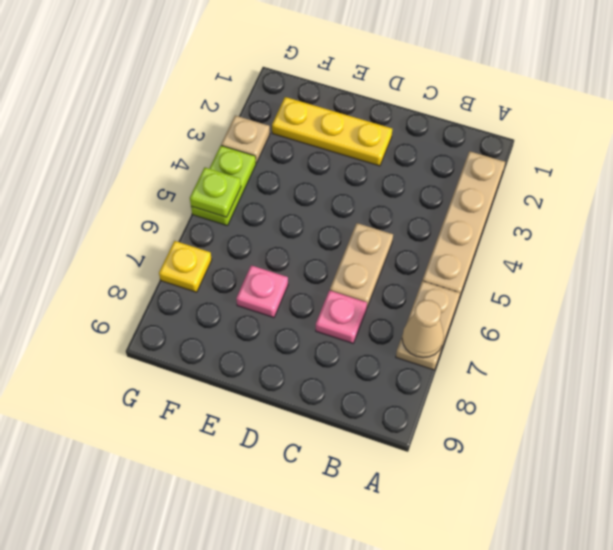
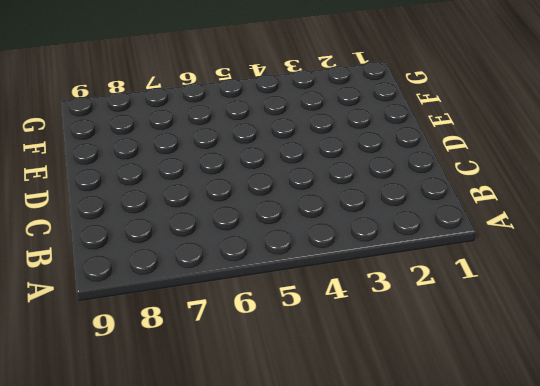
none -> tan plate A2:A5 level 1
none -> tan plate A6:A7 level 1

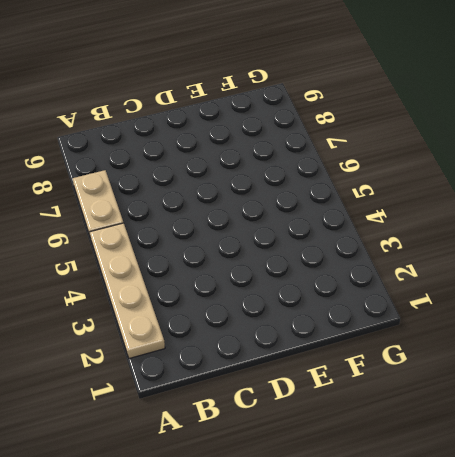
none -> tan plate C5:C6 level 1
none -> pink plate C7 level 1

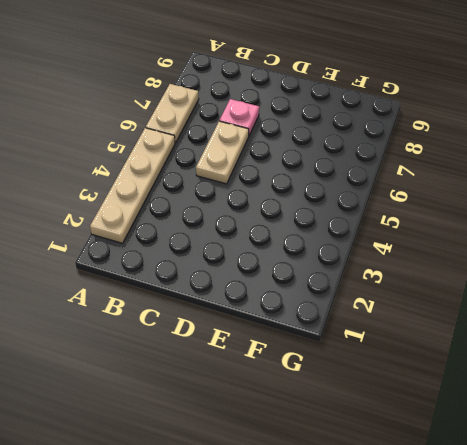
none -> yellow plate D2:F2 level 1
none -> pink plate E7 level 1

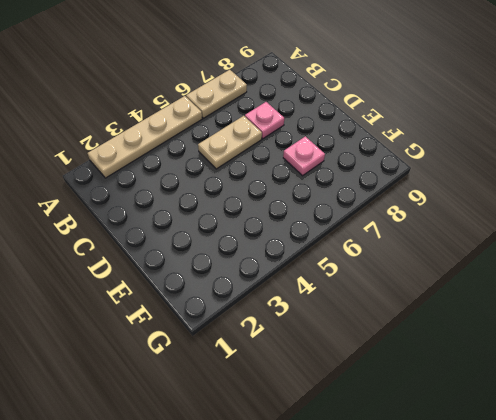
none -> yellow plate D2:F2 level 1
none -> tan plate G3 level 1

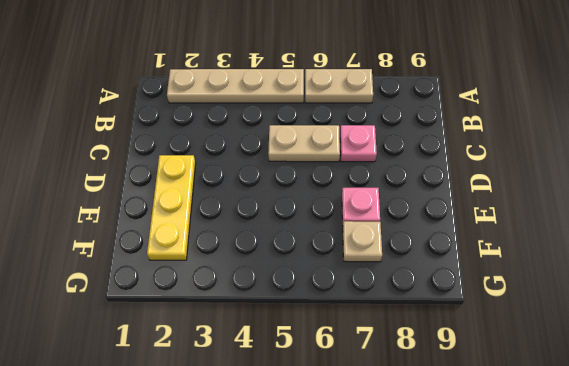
tan plate F7 level 1 -> tan plate G3 level 1
none -> lime plate G4:G5 level 1
none -> yellow plate G7 level 1

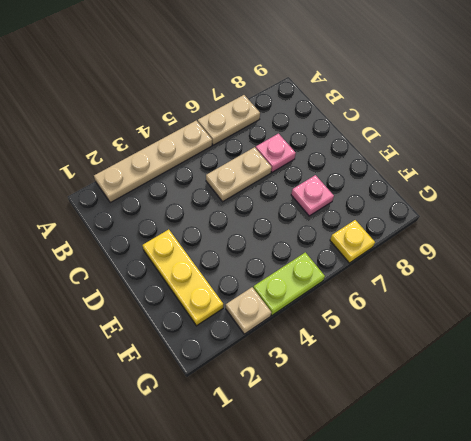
none -> tan cone A7 level 2
none -> lime plate G5 level 2

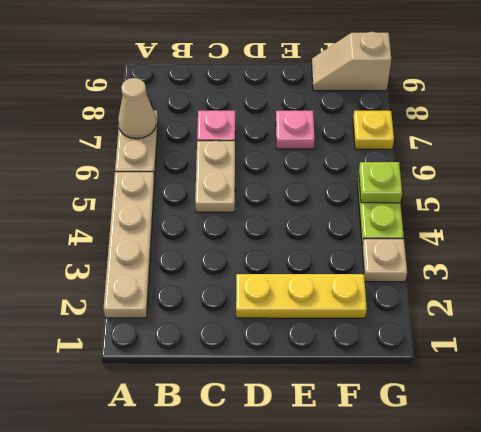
tan slope F9:G9 level 1 top G -> none

